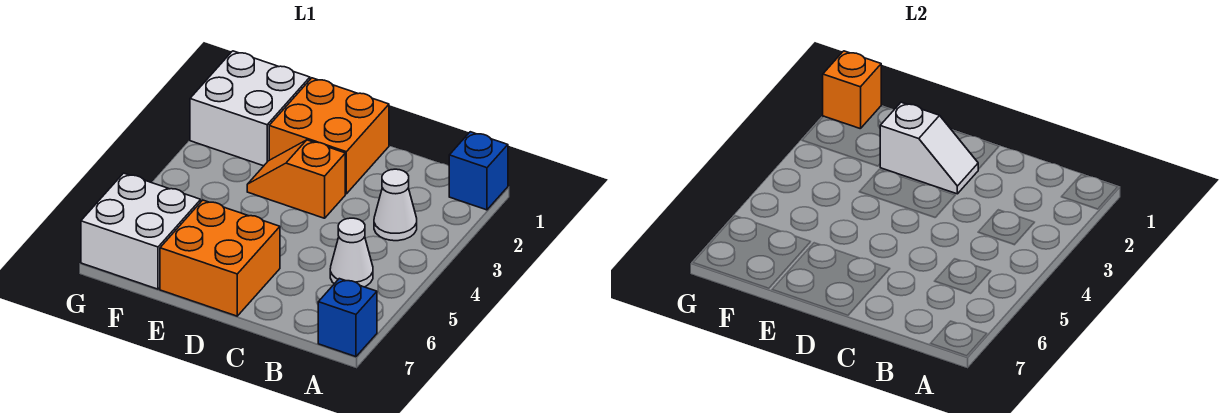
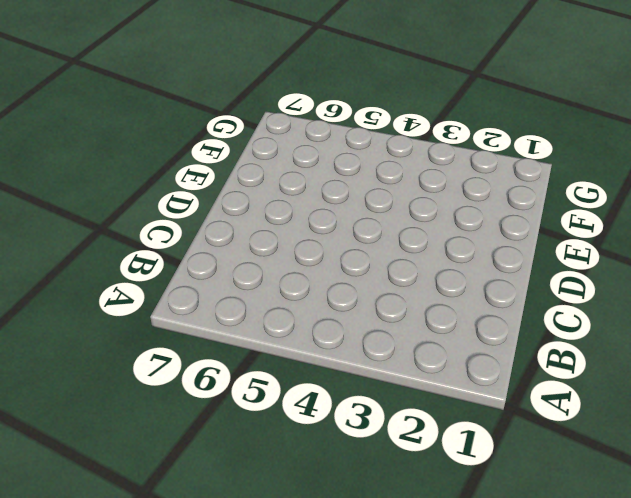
none -> blue brick A1 level 1
none -> blue brick A7 level 1

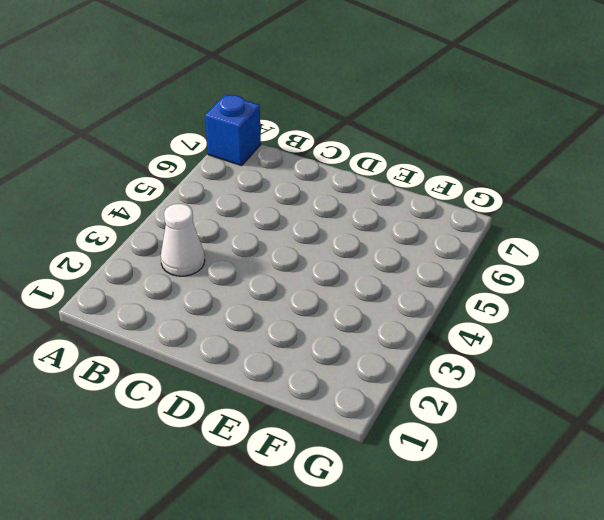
none -> blue brick A1 level 1
none -> white cone B5 level 1

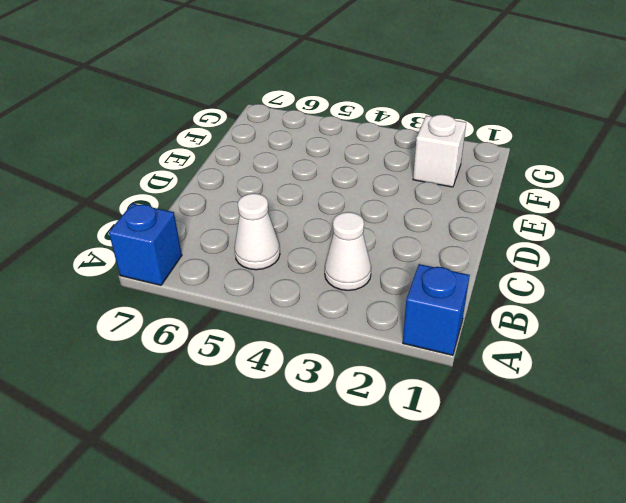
white brick F2 level 1 -> white brick F1:G2 level 1
none -> orange brick D1:E2 level 1
none -> orange slope D3:E3 level 1 top D

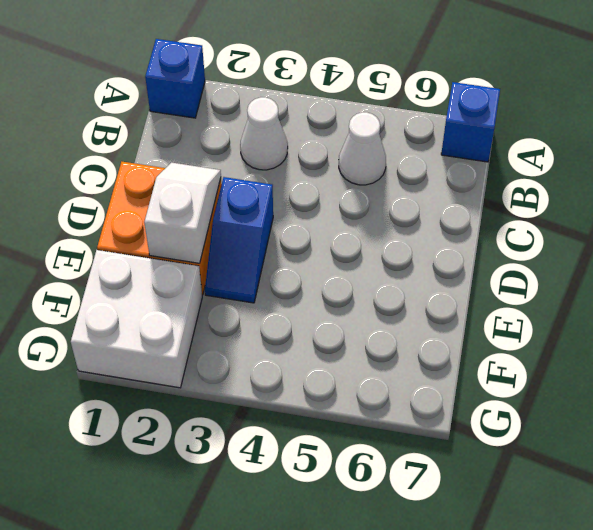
blue slope D3:E3 level 1 top D -> orange slope D3:E3 level 1 top D
none -> orange brick D6:E7 level 1
none -> white brick F6:G7 level 1

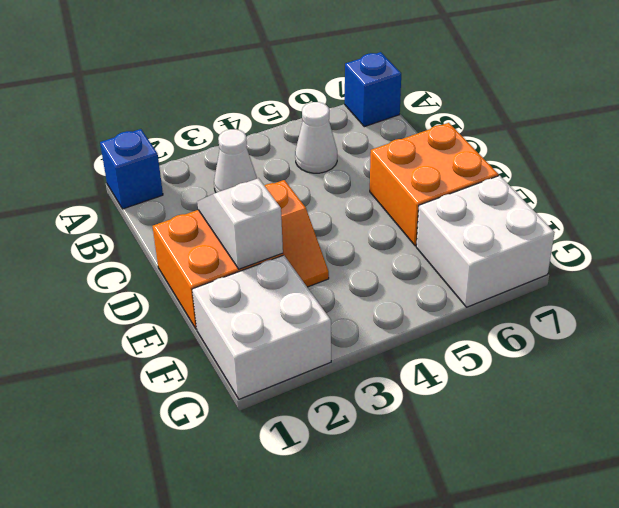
none -> orange brick G1 level 2

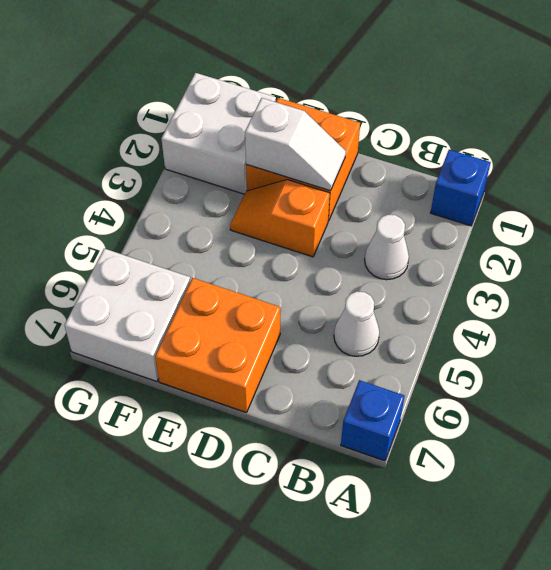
none -> orange brick G1 level 2

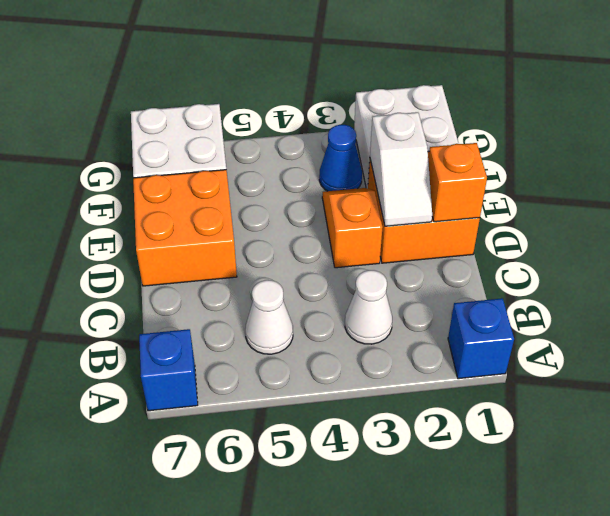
orange brick D1 level 2 -> orange brick G1 level 2
blue cone F3 level 1 -> none

